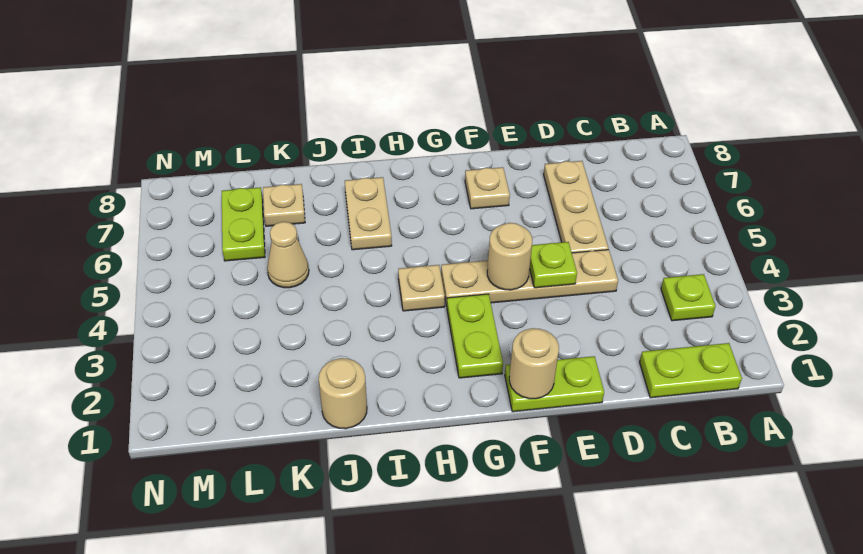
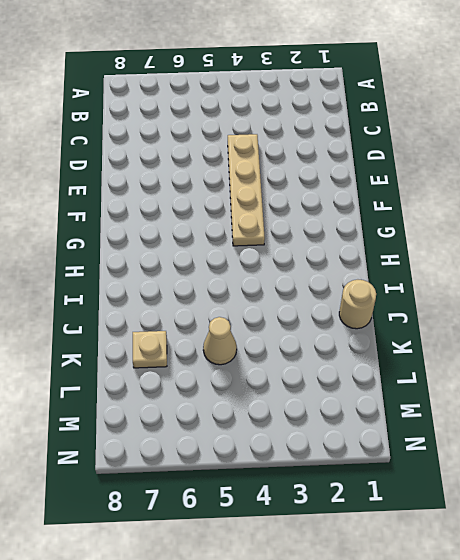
none -> lime plate B1:C1 level 1
none -> lime plate B3 level 1
none -> tan plate D5:D7 level 1

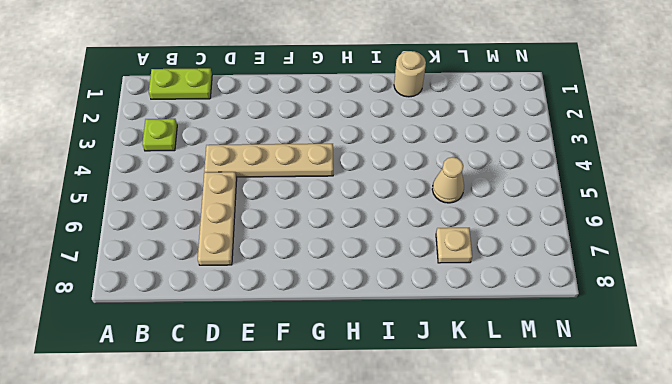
none -> lime plate E1:F1 level 1
none -> tan plate F7 level 1
none -> lime plate G2:G3 level 1

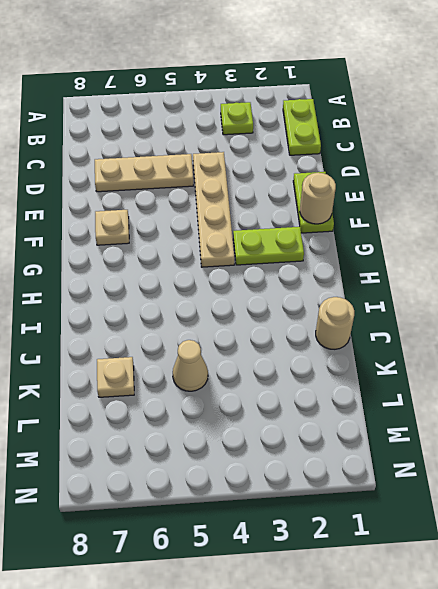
none -> tan plate H4 level 1
none -> tan plate I6:I7 level 1
none -> lime plate L6:L7 level 1

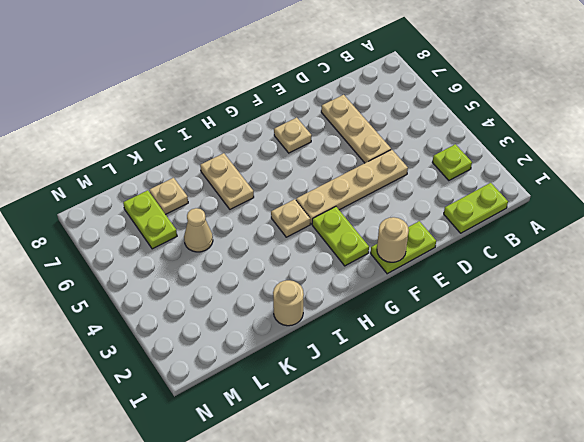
none -> lime plate E4 level 2
none -> tan round brick F4 level 2

